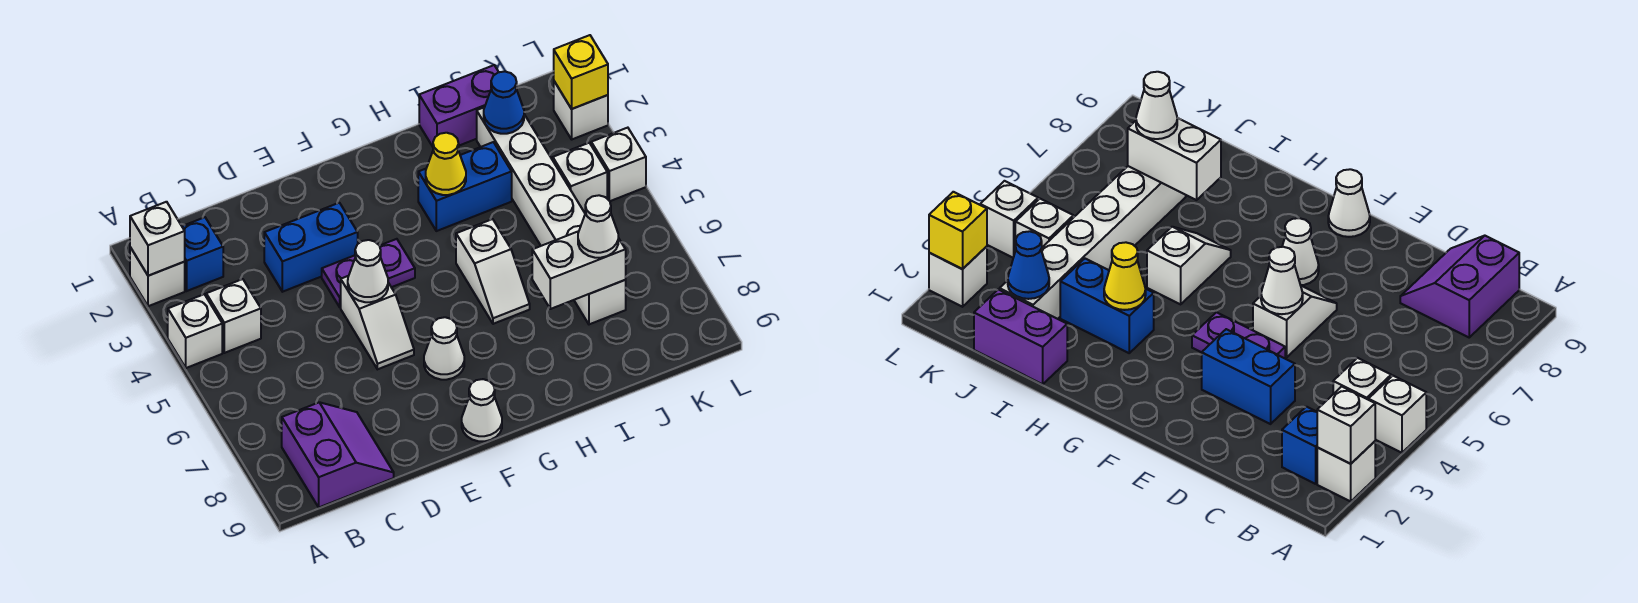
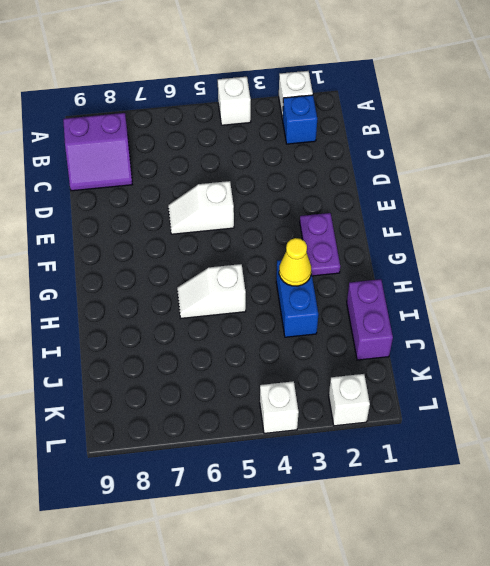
purple plate F2:G2 level 1 -> purple plate E4:F4 level 1
none -> white brick B4 level 1
none -> blue brick D3:E3 level 1
none -> white cone F7 level 1

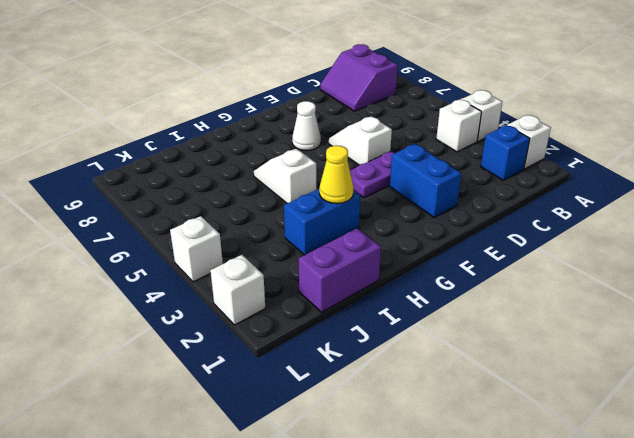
blue brick E2:E3 level 1 -> blue brick D3:E3 level 1
none -> white cone F9 level 1
none -> white brick J2:J7 level 1
none -> white brick K4 level 1

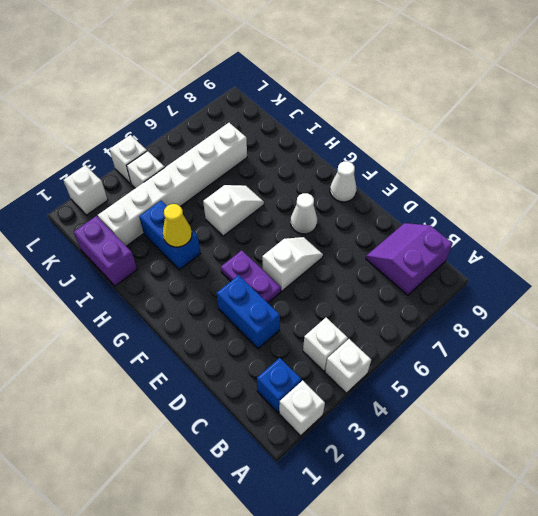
none -> white brick A2 level 2
none -> white cone E5 level 2
none -> white brick I7:J7 level 2

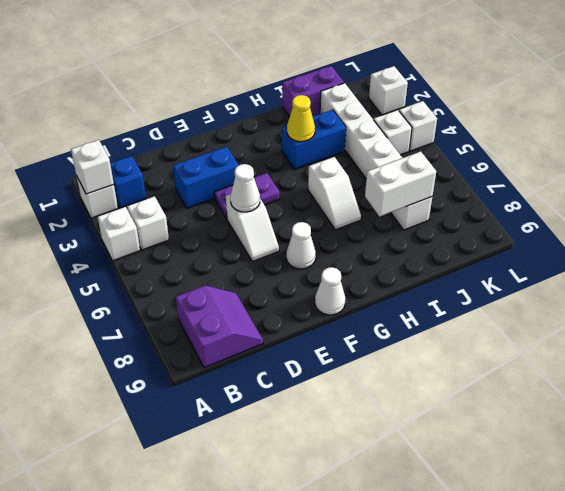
none -> blue cone J2 level 2
none -> yellow brick L2 level 2
none -> white cone J7 level 3

